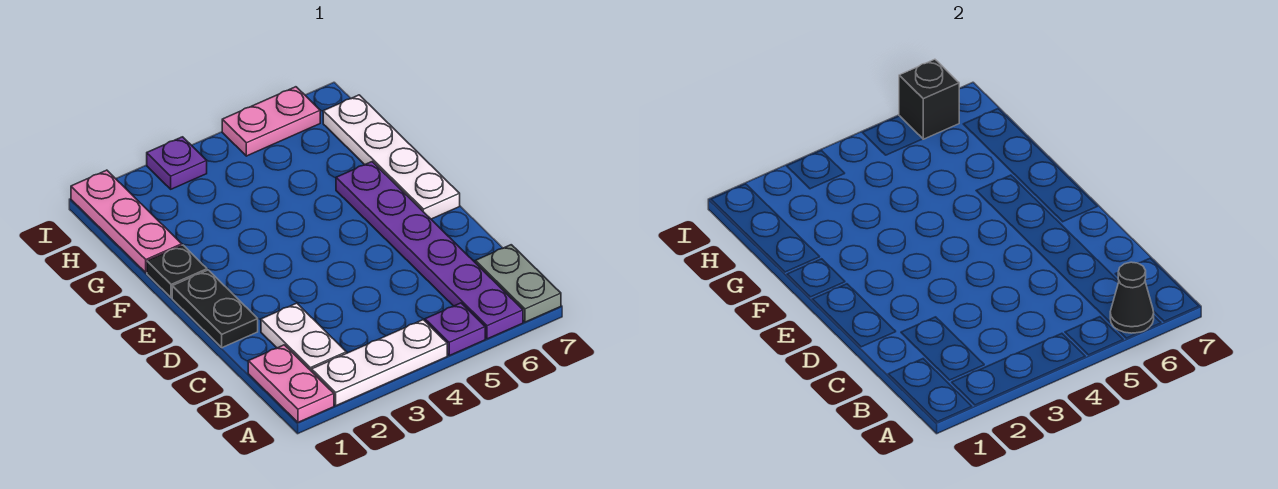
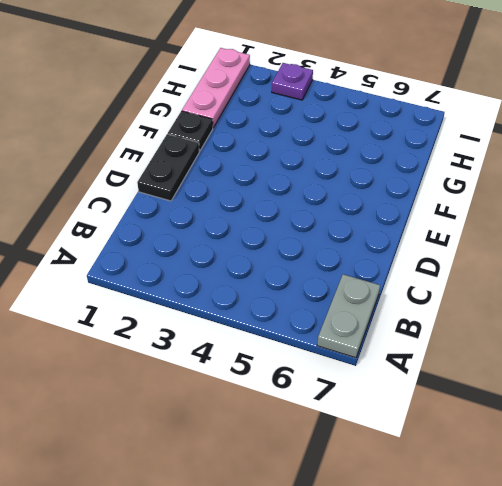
none -> pink plate A1:B1 level 1
none -> white plate A2:A4 level 1
none -> purple plate A5 level 1

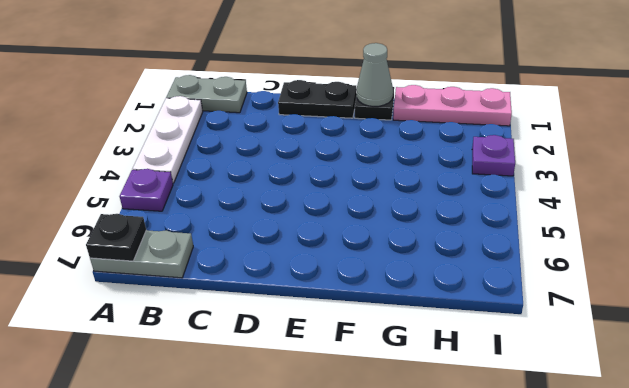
grey plate A1:B1 level 1 -> pink plate A1:B1 level 1
black plate A7 level 2 -> none
grey cone F1 level 2 -> none
none -> purple plate A6:F6 level 1
none -> white plate B2:C2 level 1
none -> white plate E7:H7 level 1

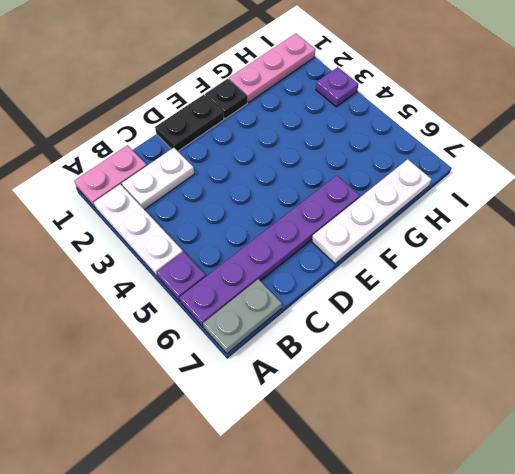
none -> pink plate I5:I6 level 1
none -> black cone A6 level 2
none -> black brick I6 level 2

